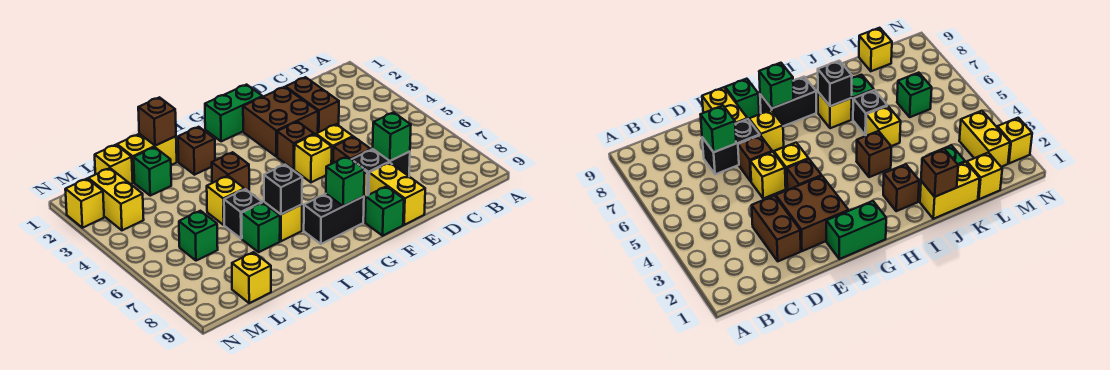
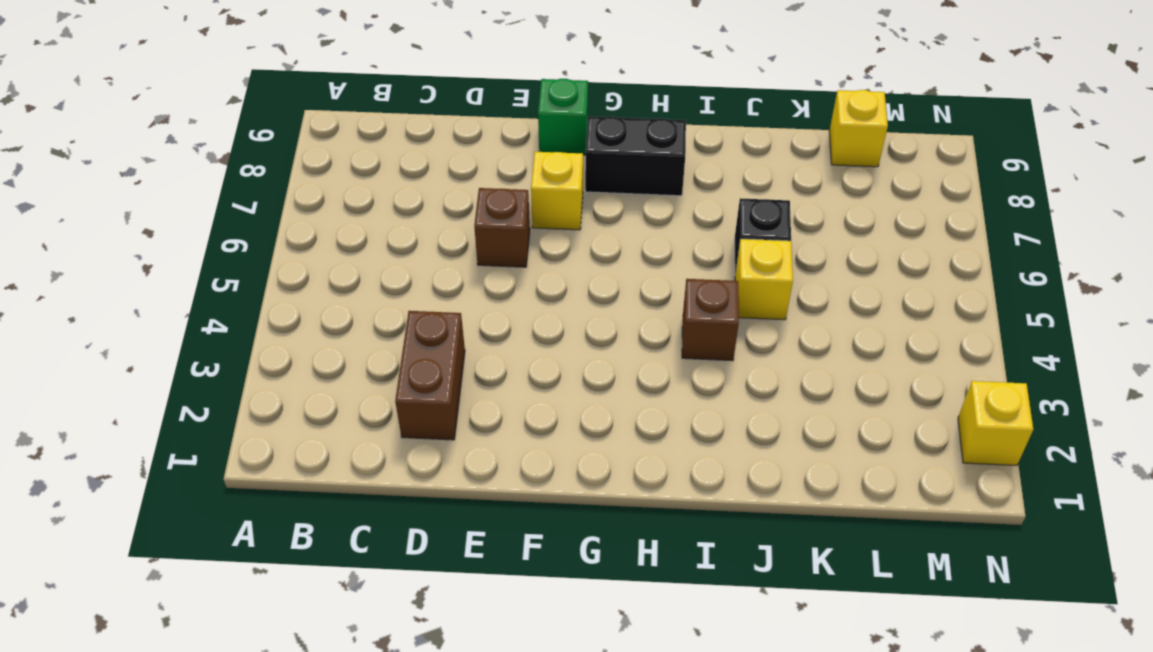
none -> black brick D7:E7 level 1
none -> brown brick E2:F3 level 1
none -> yellow brick E5 level 1

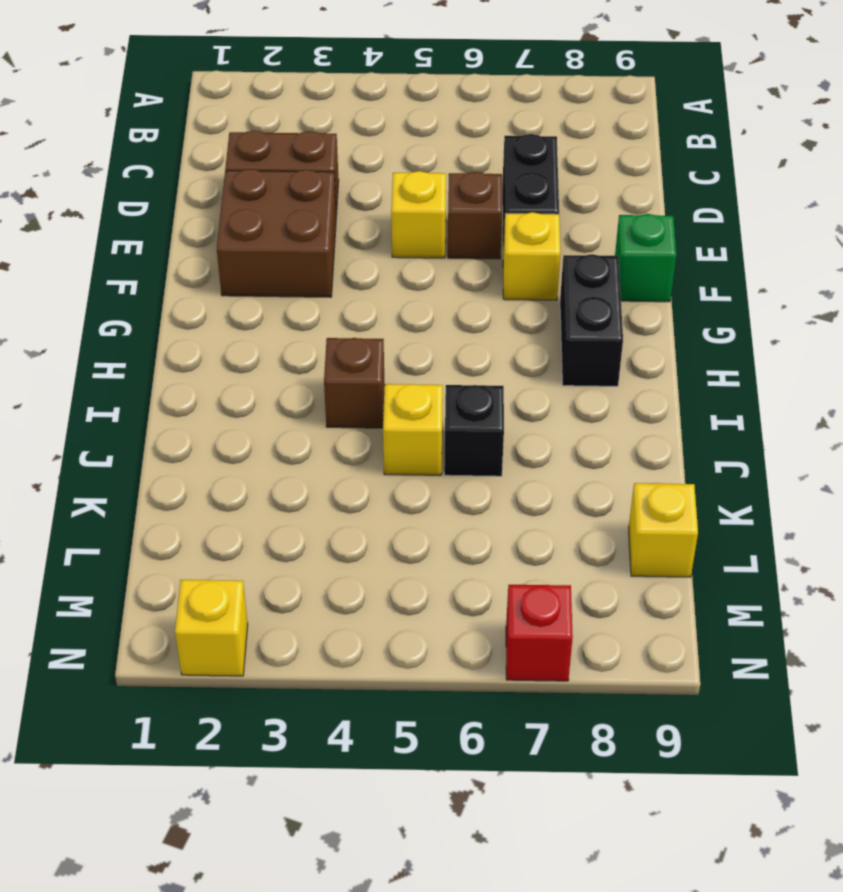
red brick N7 level 1 -> none
none -> yellow brick E8:E9 level 1
none -> green brick F1:G1 level 1
none -> brown brick F4 level 1

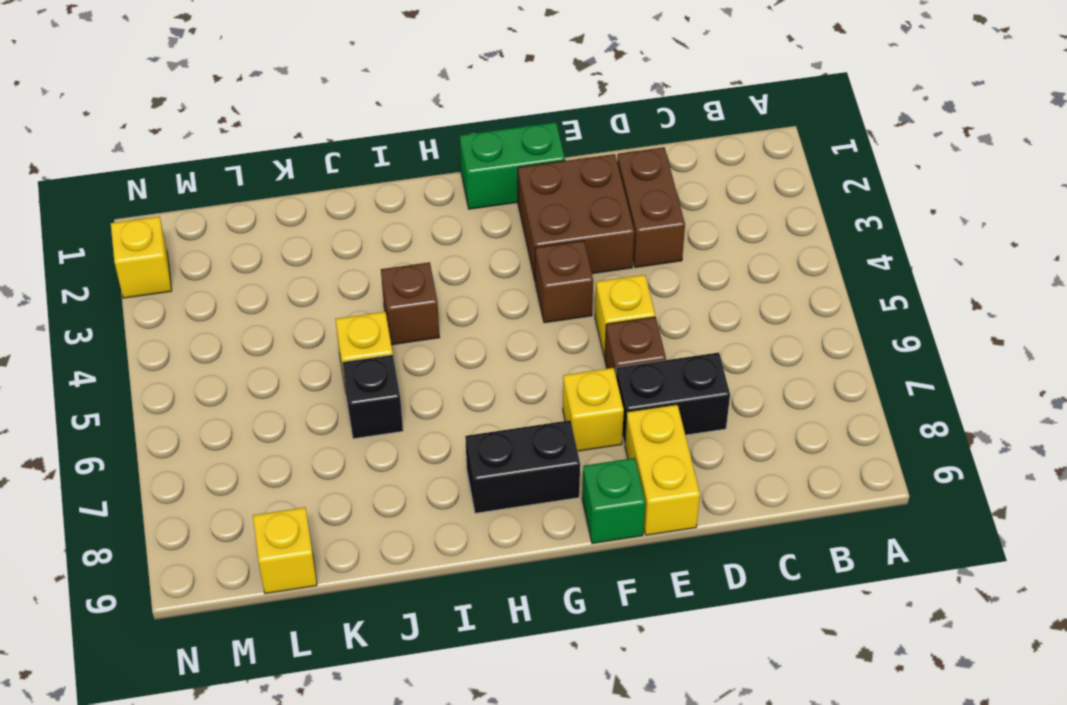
none -> yellow brick F5 level 1
none -> brown brick I2 level 1
none -> yellow brick I7 level 1

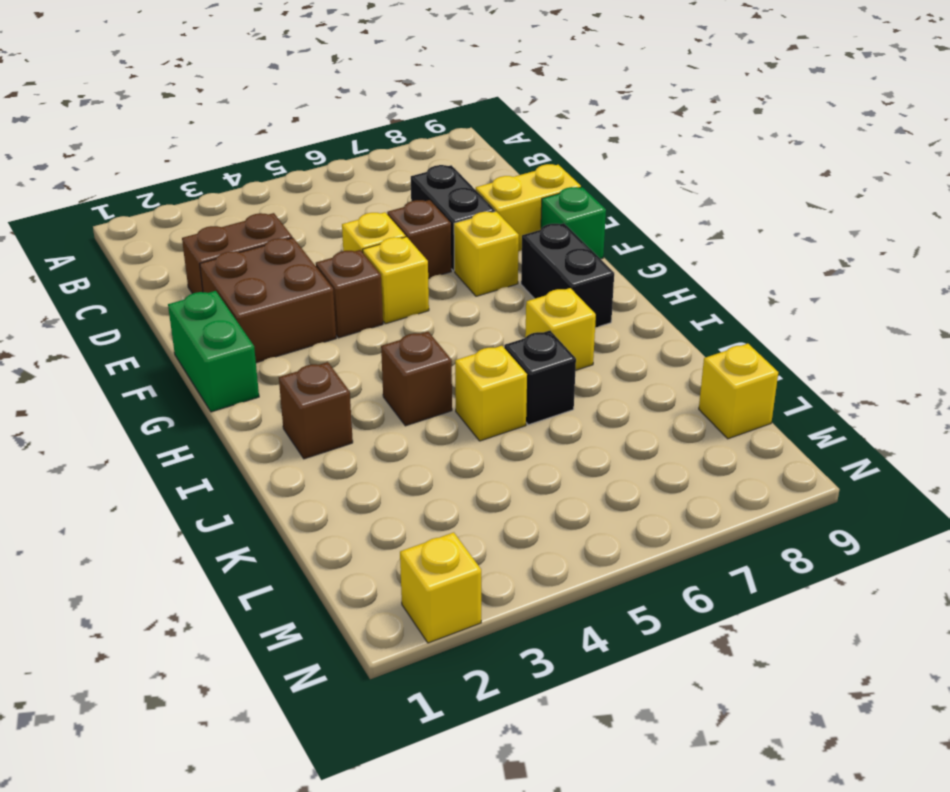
none -> yellow brick J1:K1 level 1
none -> green brick J7 level 1
none -> green brick K2 level 1

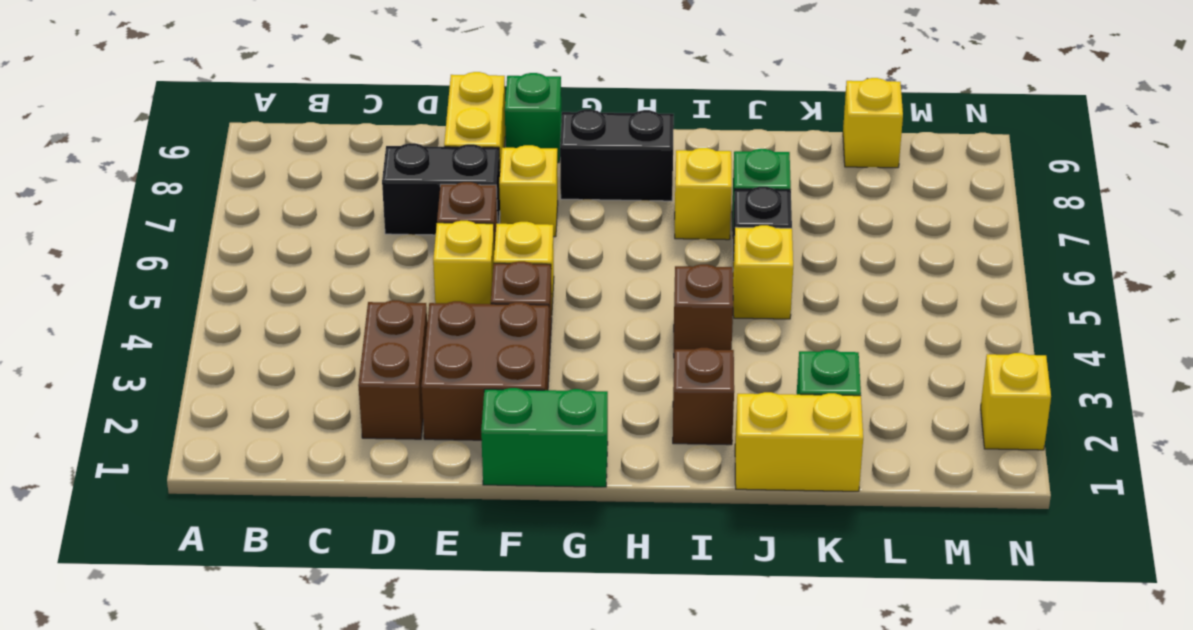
none -> yellow brick L1 level 1
none -> green brick L6 level 1
none -> yellow brick M2:M3 level 1

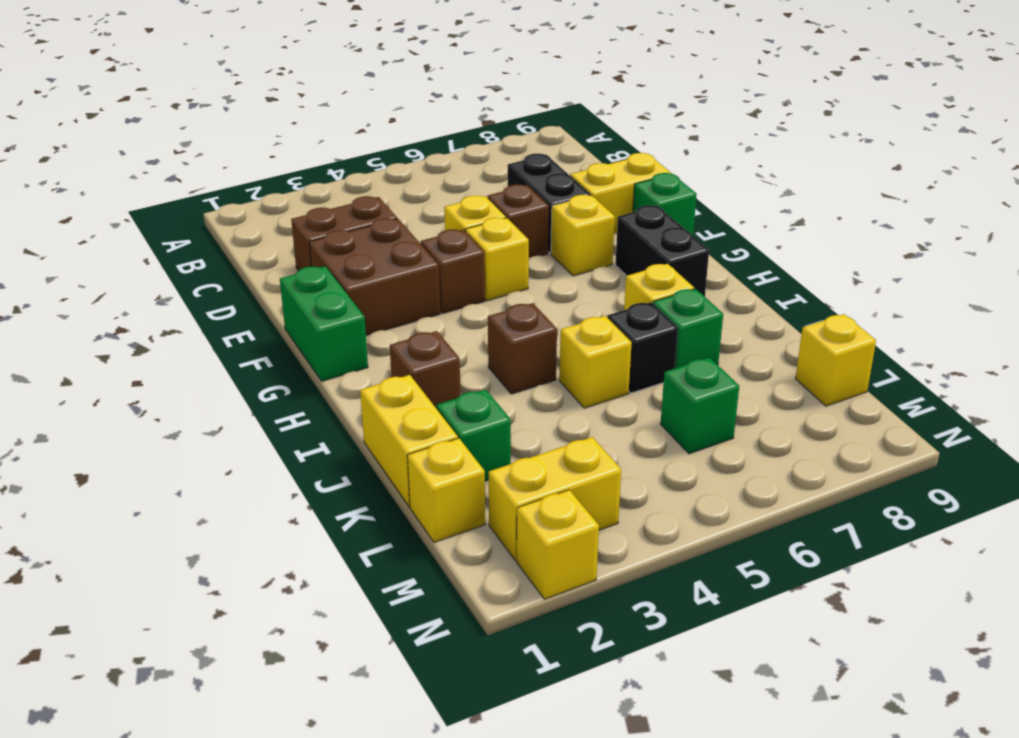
none -> green brick D7 level 2
none -> green brick G8 level 2
none -> black brick I7 level 2

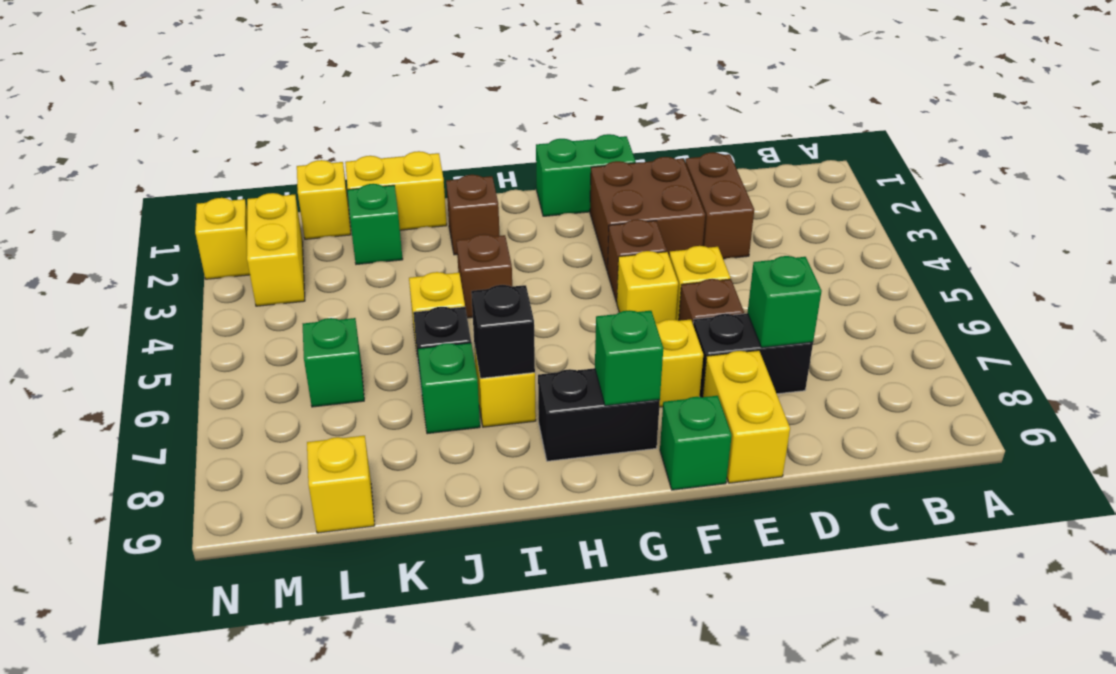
none -> brown brick J1 level 2

